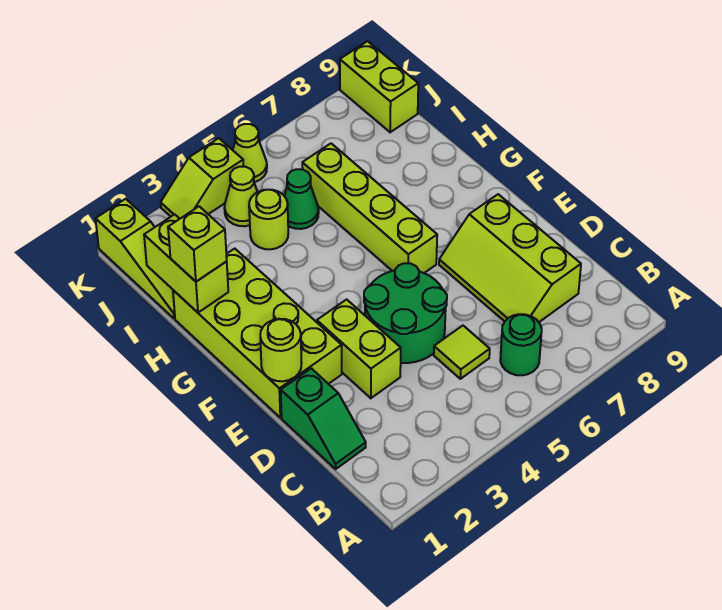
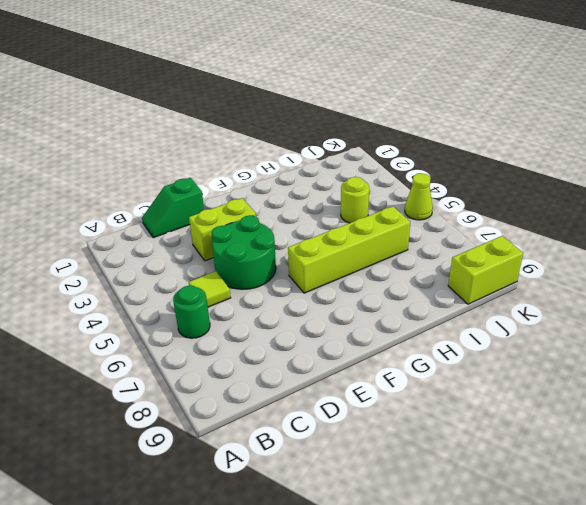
none -> lime slope C7:E8 level 1 top 8
none -> lime brick E1:H2 level 1
none -> lime slope I1:K1 level 1 top K

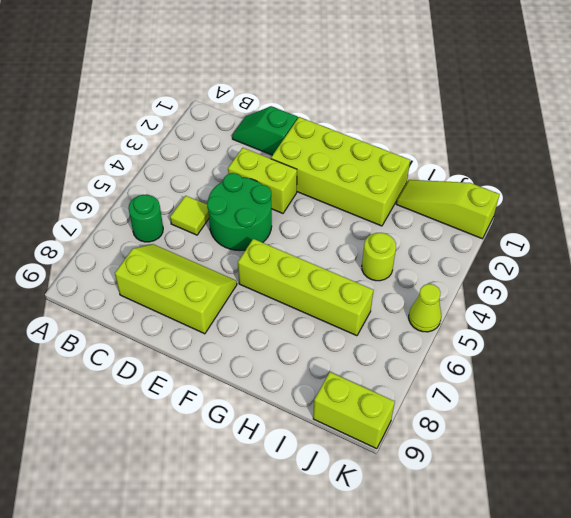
none -> green cone I5 level 1
none -> lime cone J4 level 1
none -> lime slope K3:K4 level 1 top 4

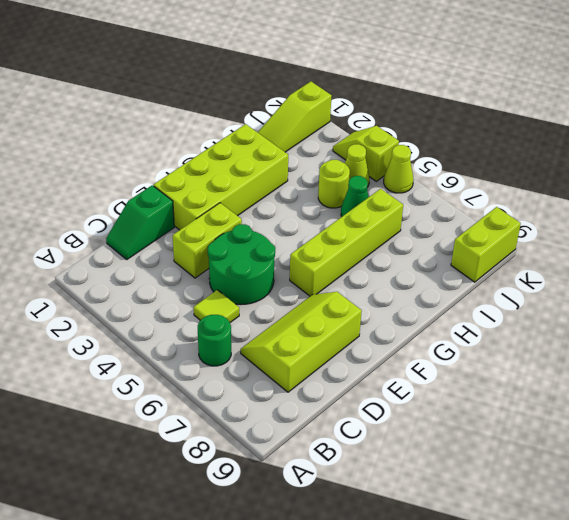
none -> lime round brick E1 level 2
none -> lime brick H1:I1 level 2
none -> lime brick H1 level 3

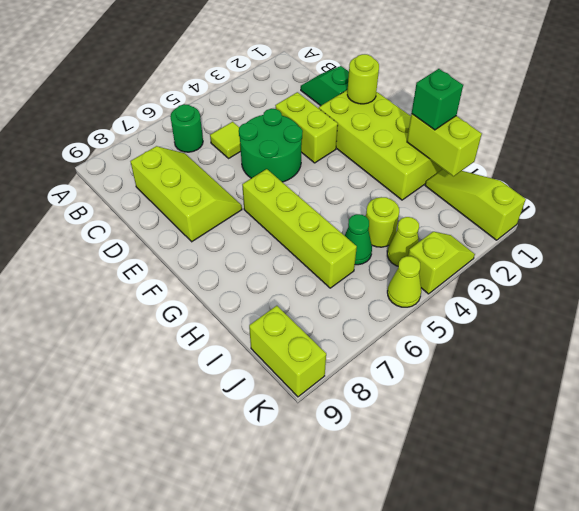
green brick H1 level 3 -> lime brick H1 level 3

